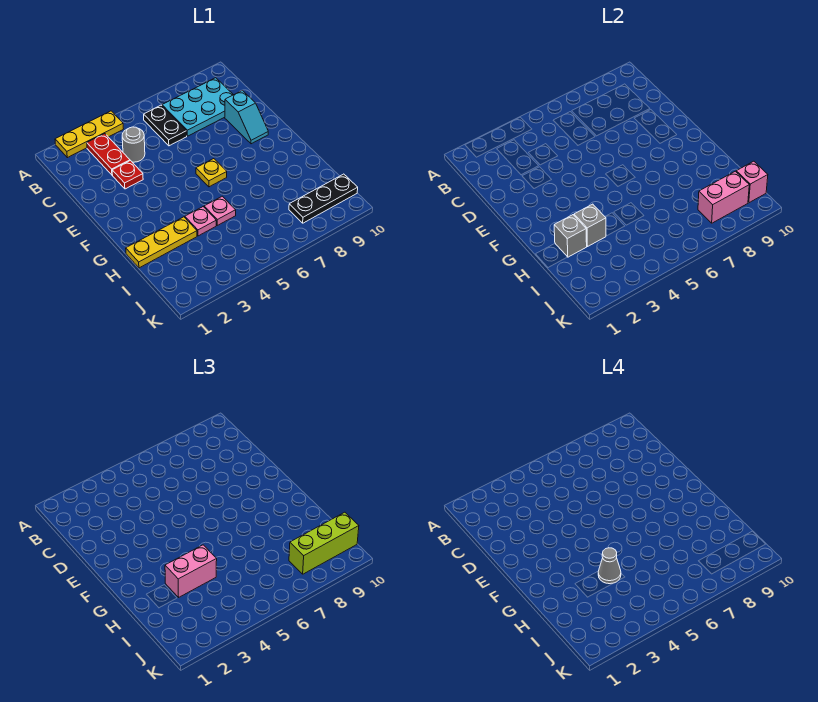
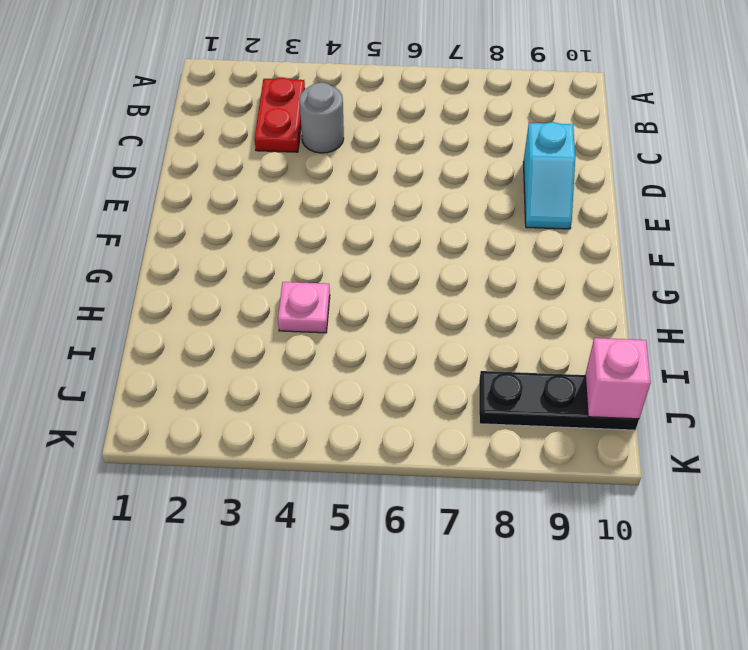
none -> yellow plate A2:A4 level 1
none -> black plate B6:C6 level 1
none -> cyan plate B7:C9 level 1

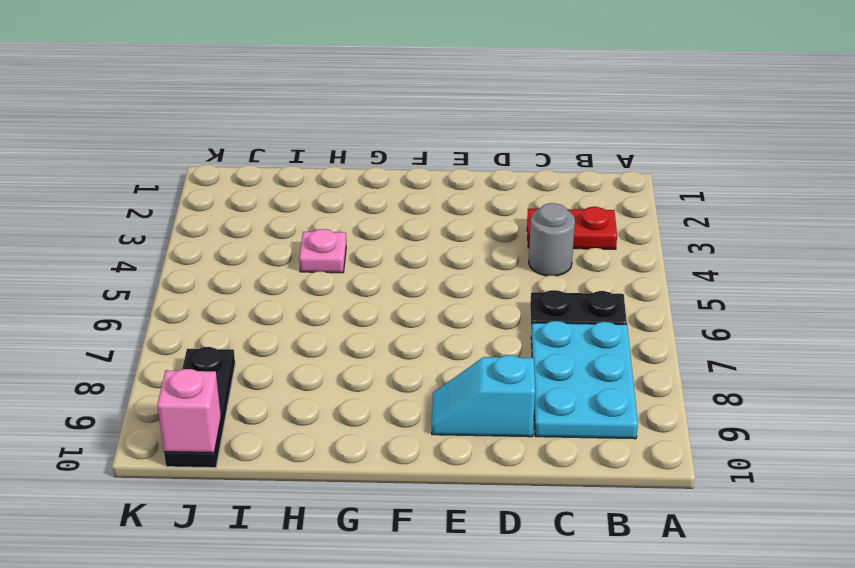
none -> yellow plate A2:A4 level 1
none -> red plate D3 level 1
none -> yellow plate F6 level 1

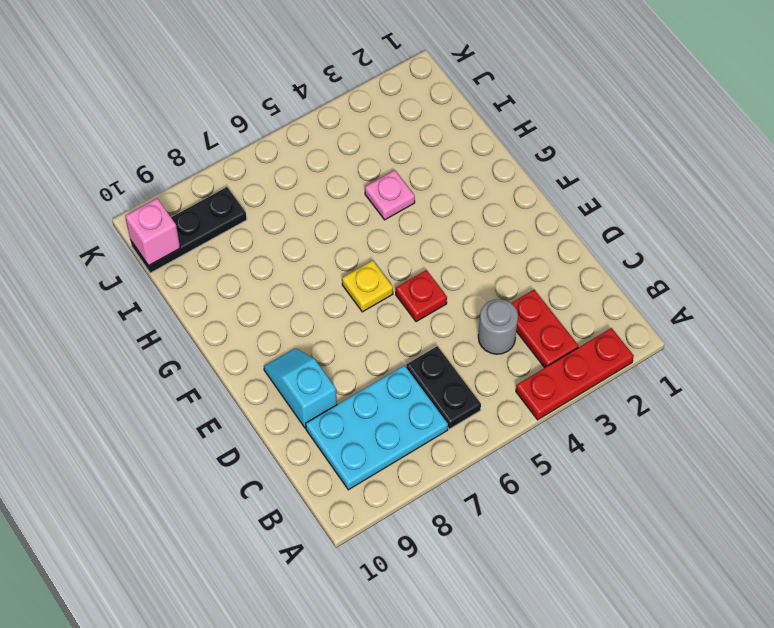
red plate A2:A4 level 1 -> yellow plate A2:A4 level 1
red plate E5 level 1 -> red plate D3 level 1
none -> yellow plate H1:H3 level 1
none -> pink plate H5 level 1
none -> grey brick H2 level 2

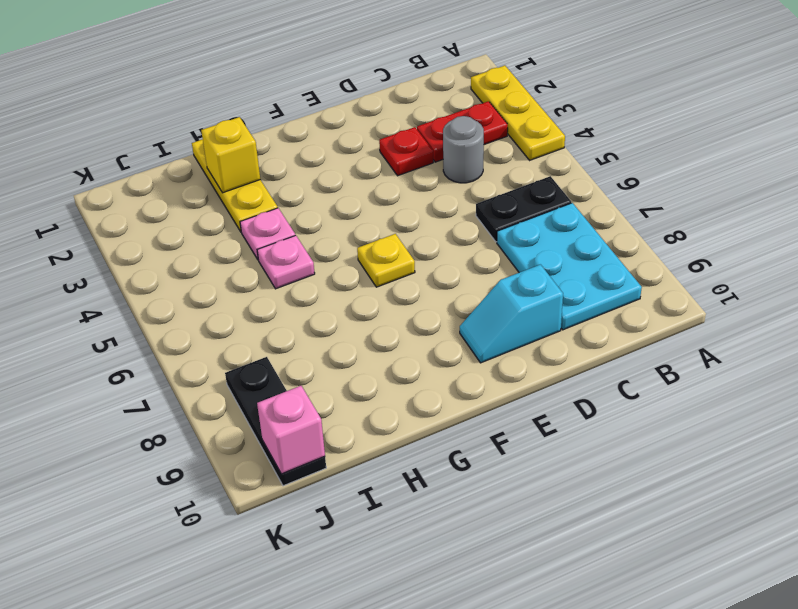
yellow brick H2 level 2 -> grey brick H2 level 2
none -> grey brick H3 level 2
none -> pink brick J8:J9 level 2
none -> pink brick H3:H4 level 3

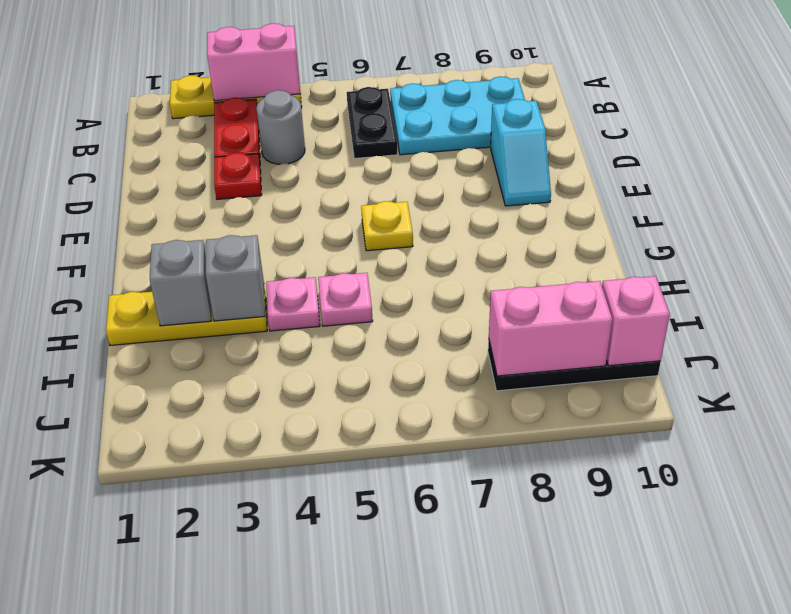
pink brick A3:A4 level 2 -> pink brick H3:H4 level 3
none -> lime brick J8:J10 level 3
none -> grey cone H4 level 4

